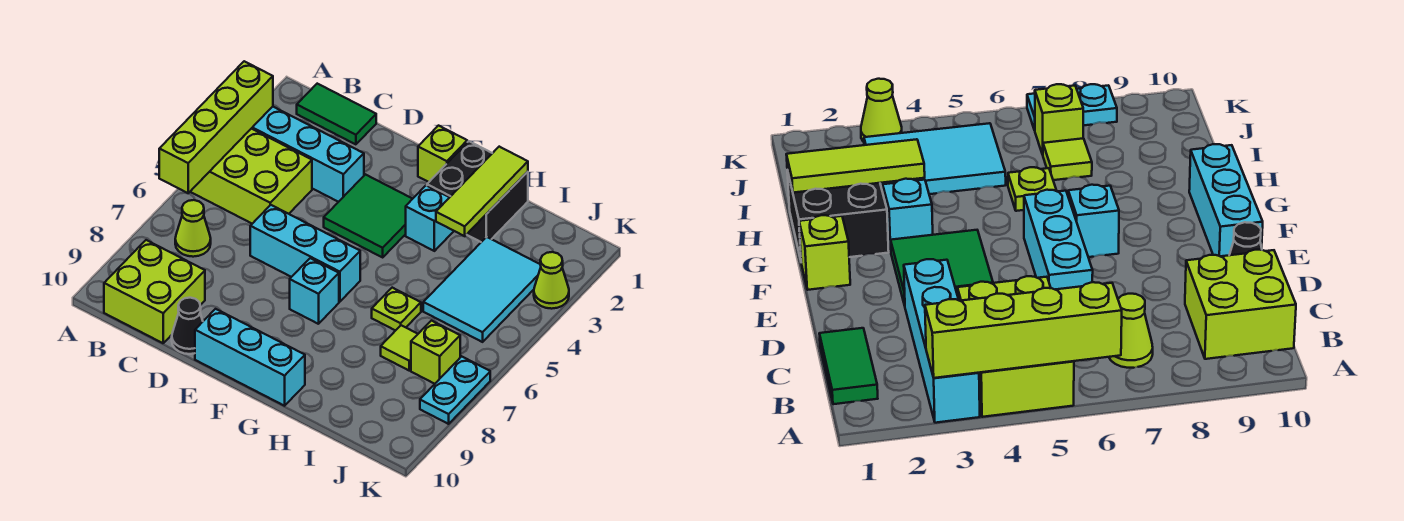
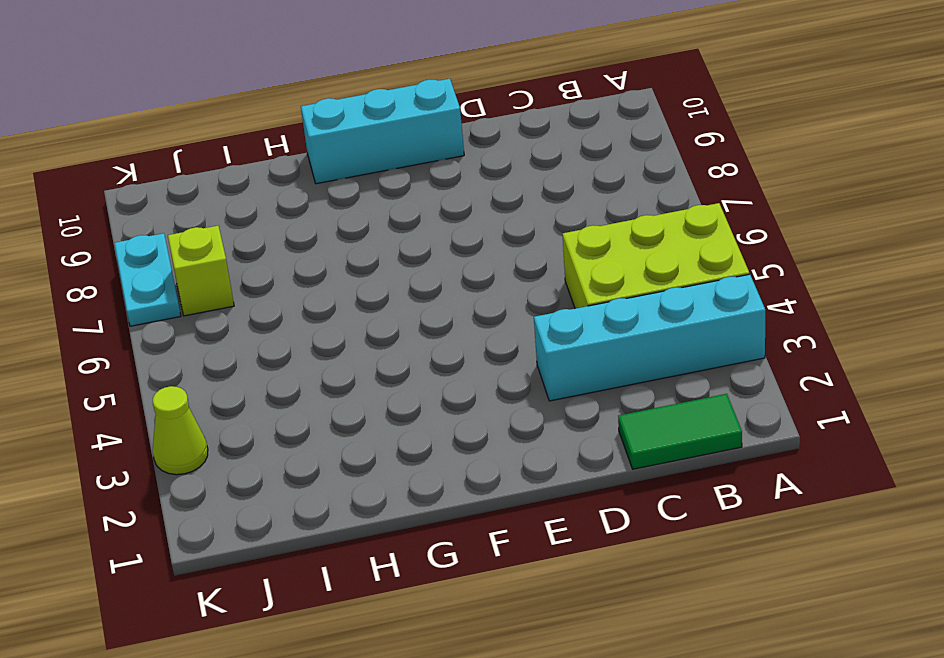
none -> lime cone B7 level 1
none -> lime brick B9:C10 level 1
none -> cyan brick D6:F6 level 1

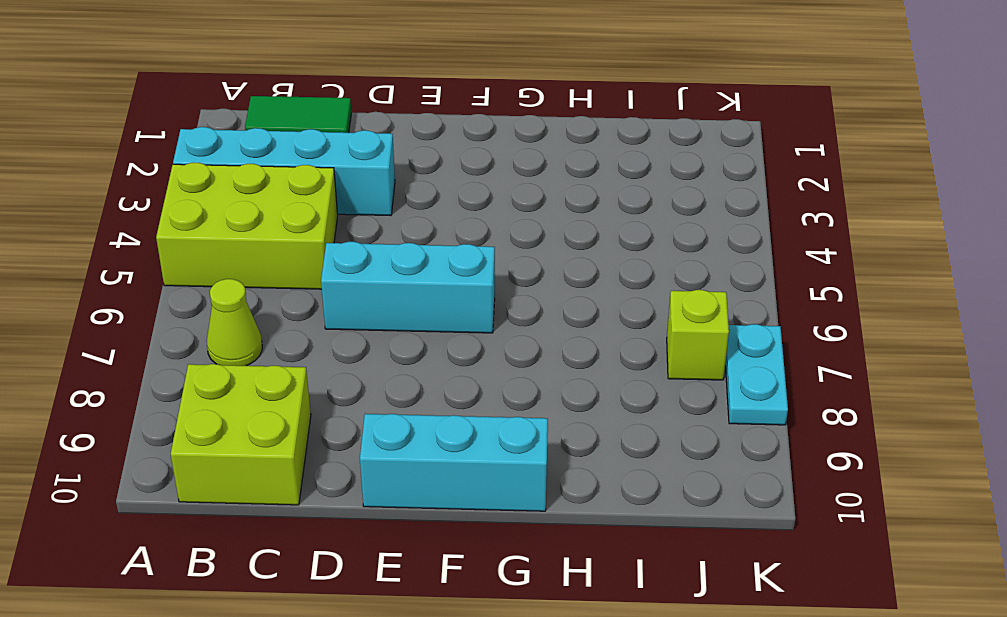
none -> black cone D10 level 1
none -> green tile E3:F4 level 1
none -> lime brick F1 level 1

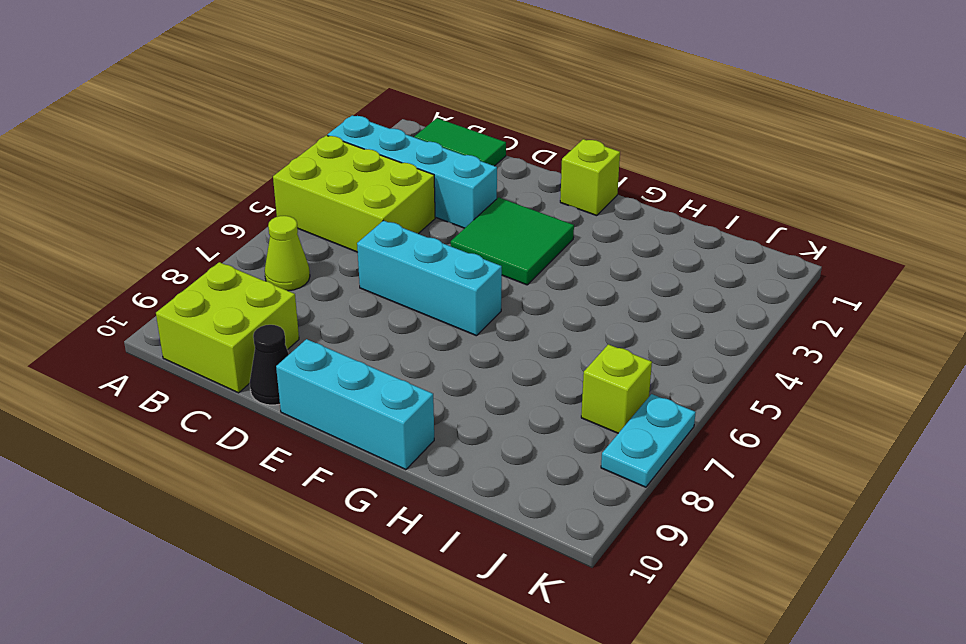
none -> cyan brick F7 level 1
none -> black brick G1:H2 level 1
none -> cyan brick G3 level 1

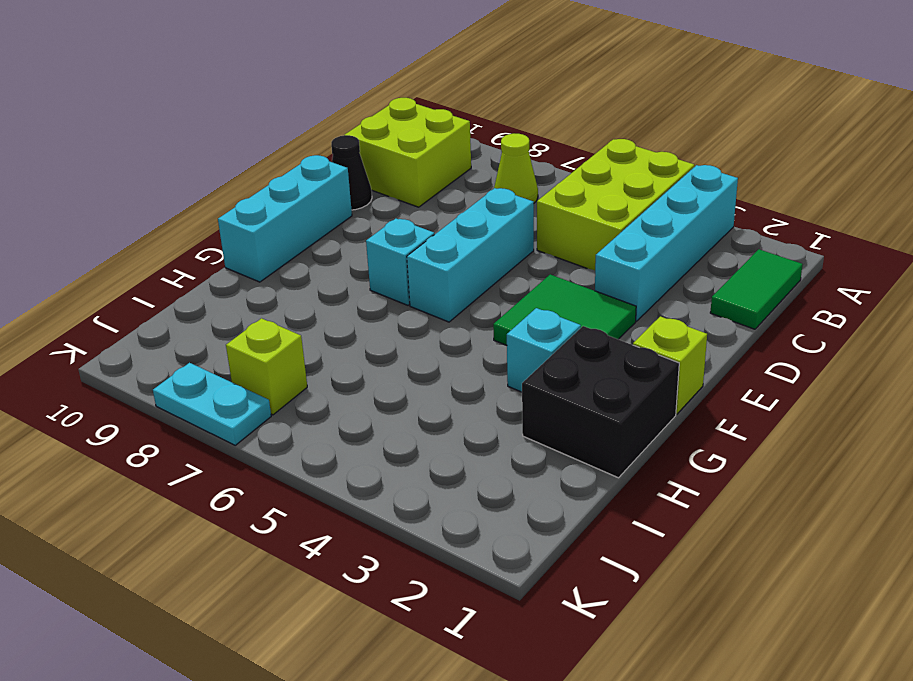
none -> lime plate H6 level 1
none -> cyan tile I3:J5 level 1
none -> lime tile I7 level 1

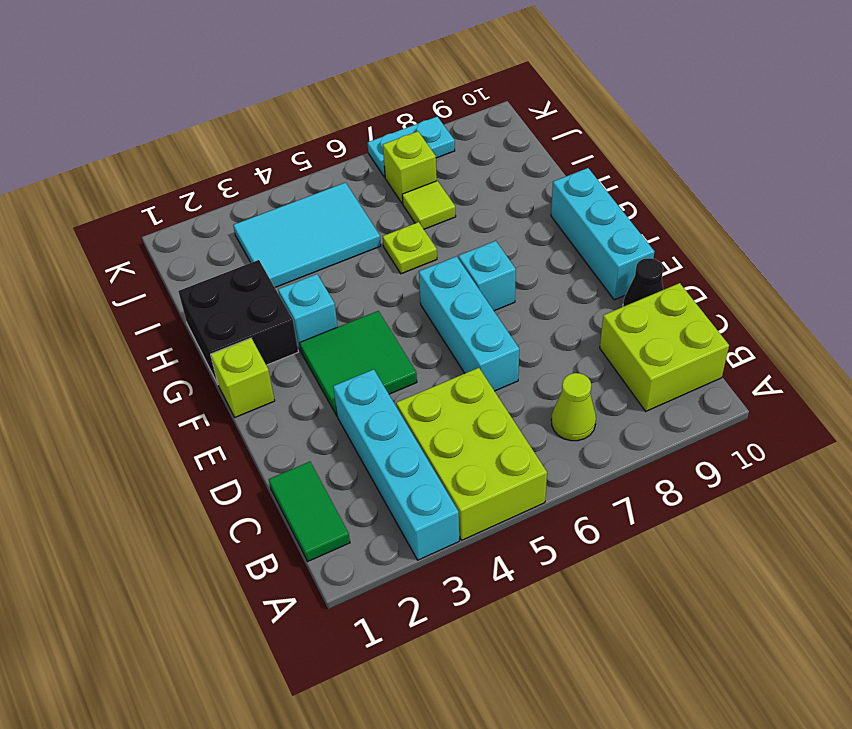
none -> lime cone K3 level 1
none -> lime brick A3:A6 level 2
none -> lime tile H1:H3 level 2

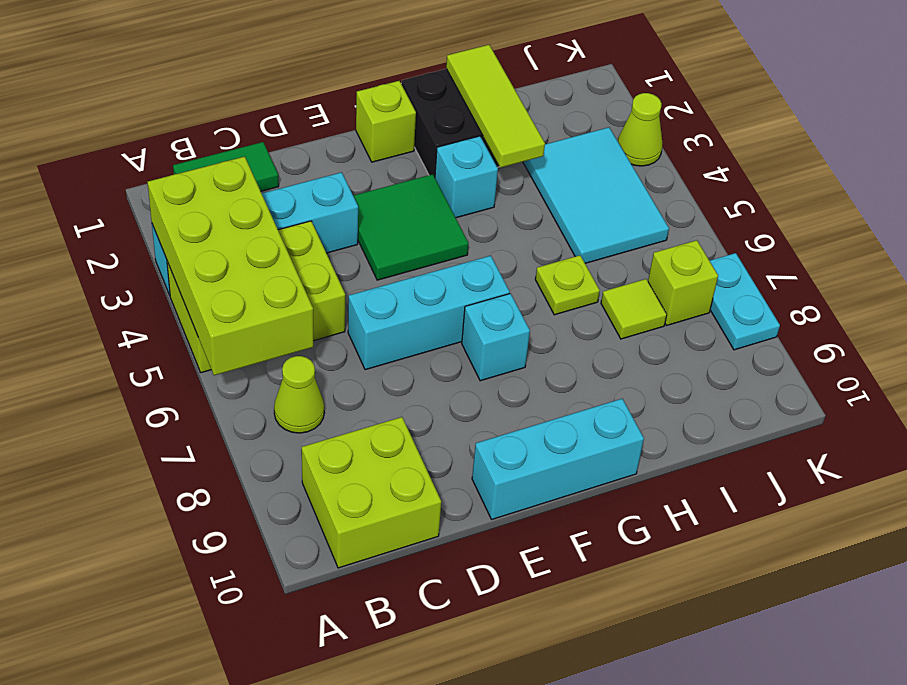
lime brick A3:B6 level 2 -> lime brick A3:A6 level 2
none -> black cone D10 level 1

